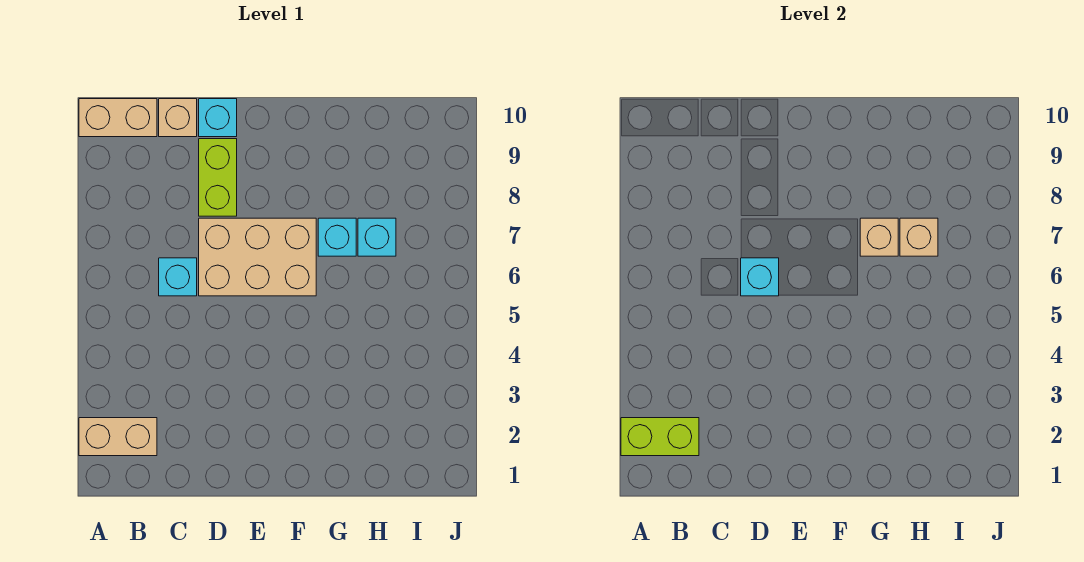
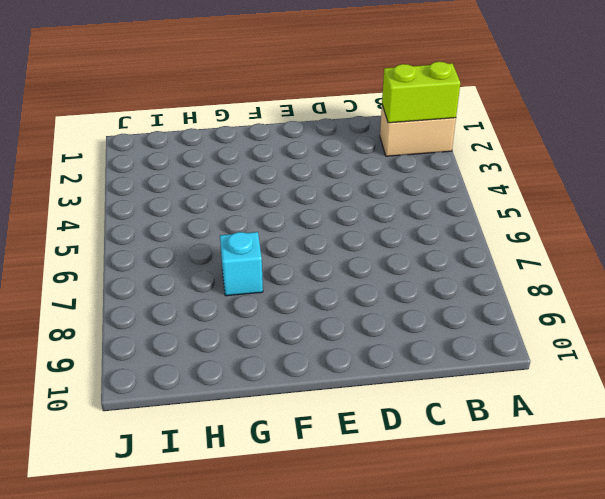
none -> tan brick A10:B10 level 1
none -> cyan brick C6 level 1
none -> tan brick C10 level 1

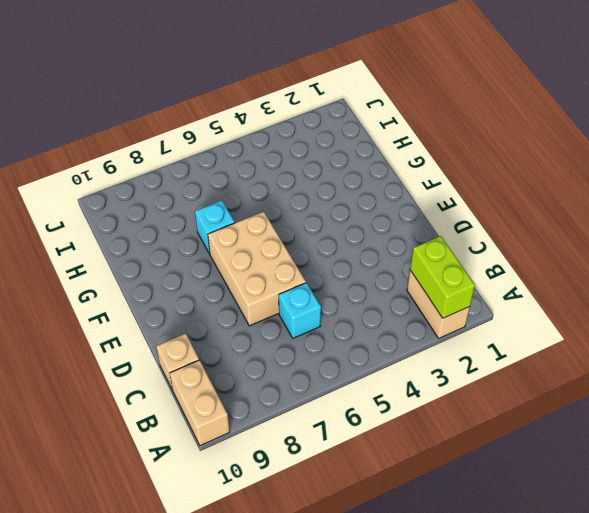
none -> lime brick D8:D9 level 1
none -> cyan brick D10 level 1
none -> cyan brick H7 level 1

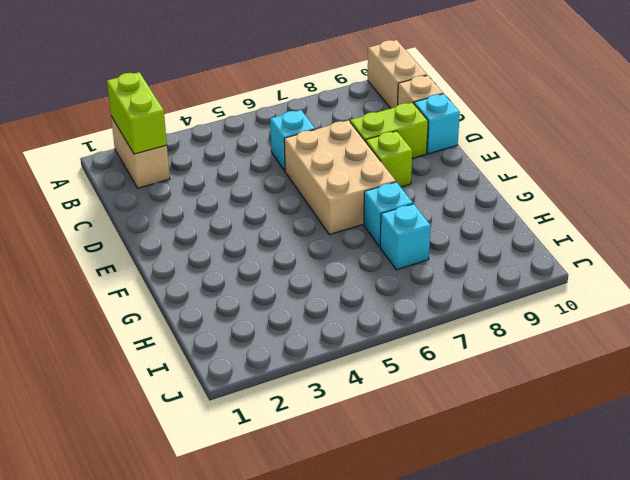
lime brick E8 level 1 -> none
none -> cyan brick D6 level 2
none -> tan brick G7 level 2
none -> tan brick H7 level 2

